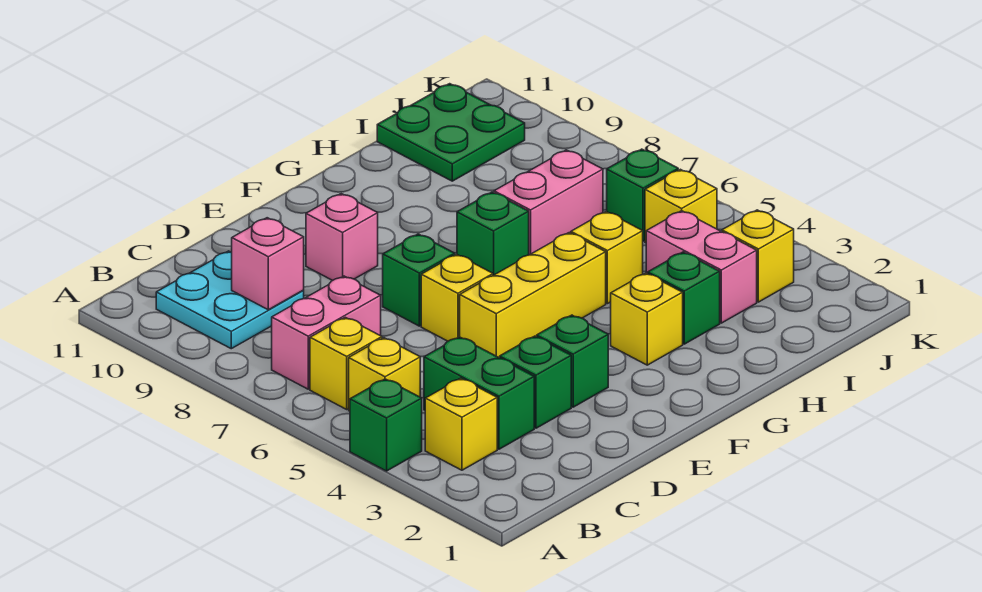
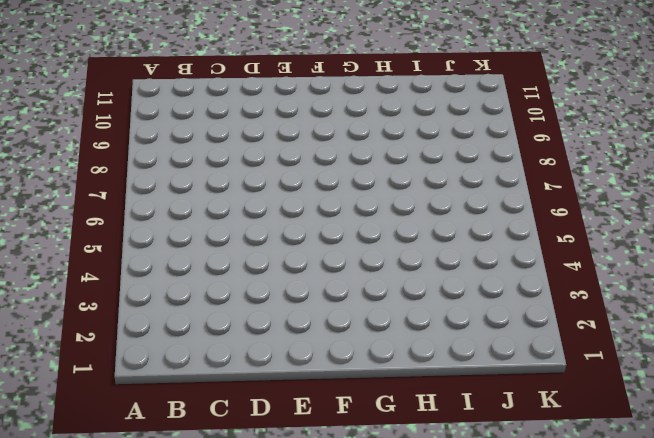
none -> green brick A4 level 1
none -> yellow brick B3 level 1
none -> yellow brick B5 level 1

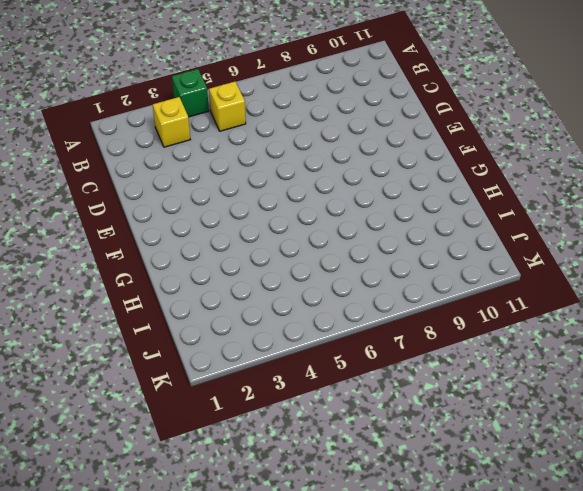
none -> yellow brick B6 level 1
none -> pink brick B7:C7 level 1
none -> cyan plate B9:C10 level 1

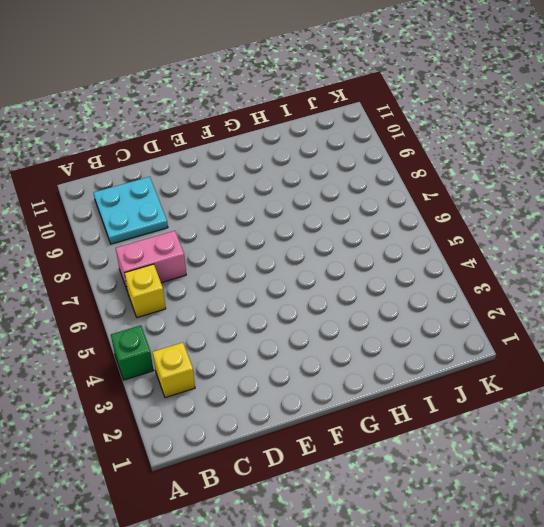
none -> yellow brick B5 level 1
none -> green brick C3:C4 level 1
none -> green brick D3 level 1

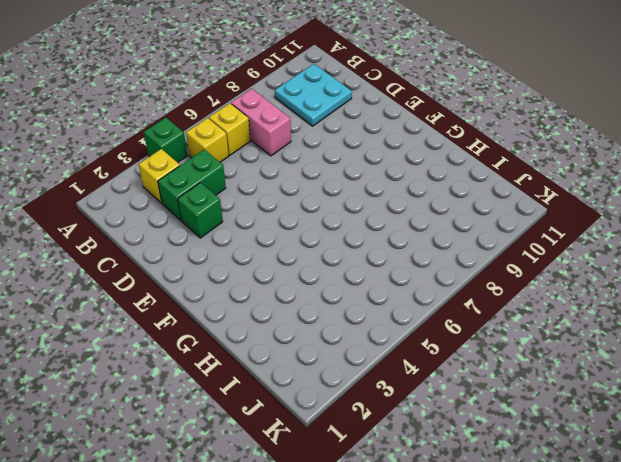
none -> green brick E3 level 1
none -> yellow brick E5:G5 level 1
none -> yellow brick E6 level 1

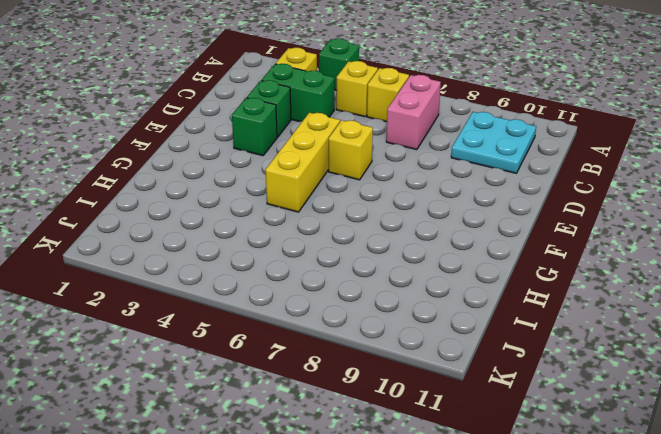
none -> green brick E7 level 1
none -> pink brick E9 level 1
none -> yellow brick G3 level 1

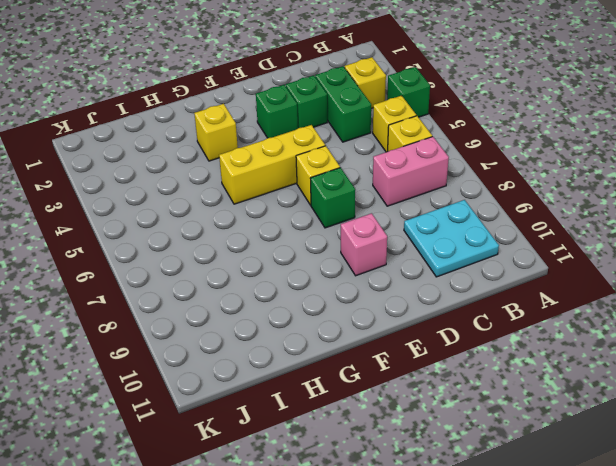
none -> green brick G7 level 1
none -> green brick H3 level 1
none -> yellow brick H5 level 1

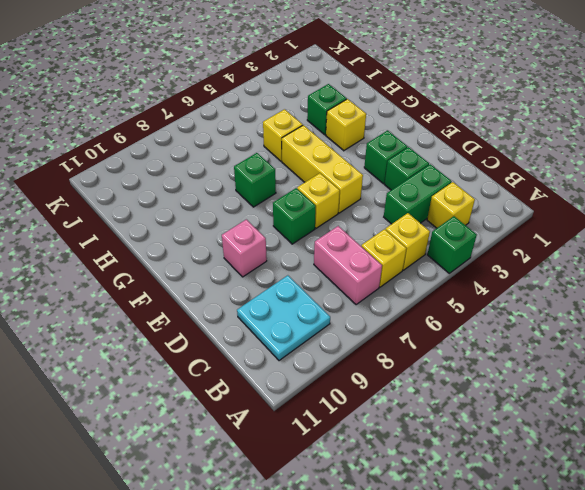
none -> pink brick H7:I7 level 1
none -> pink brick I3:I4 level 1
none -> green plate I10:J11 level 1

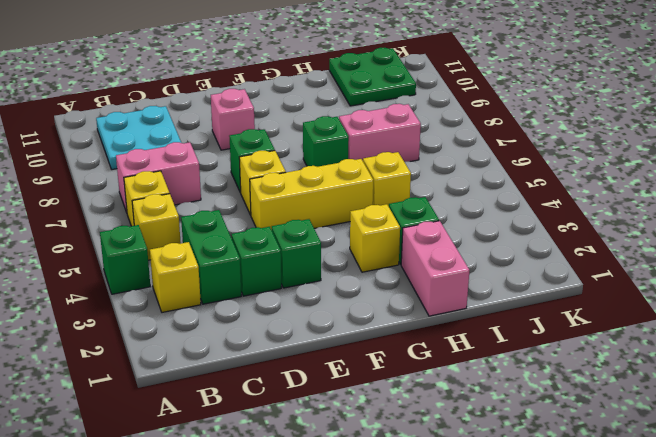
pink brick H1:H2 level 1 -> pink brick I3:I4 level 1
none -> yellow brick J3 level 1
none -> yellow brick J5 level 1
none -> green brick J6 level 1

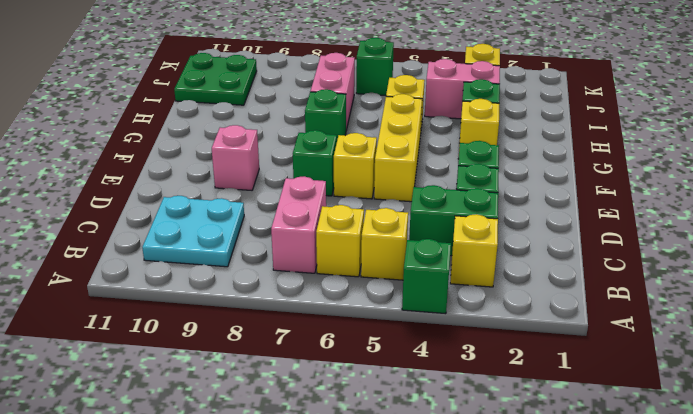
none -> yellow brick J5 level 1
none -> pink brick C9 level 2

